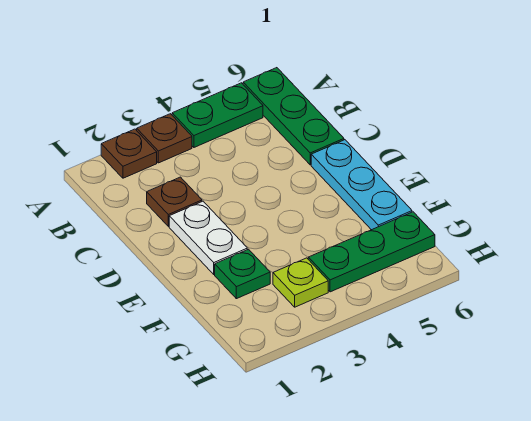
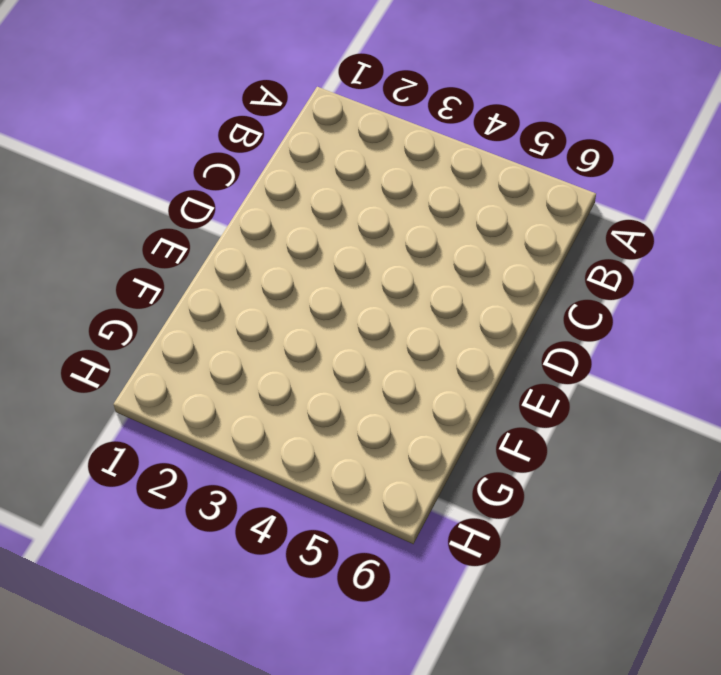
none -> brown plate A2 level 1
none -> brown plate A3 level 1

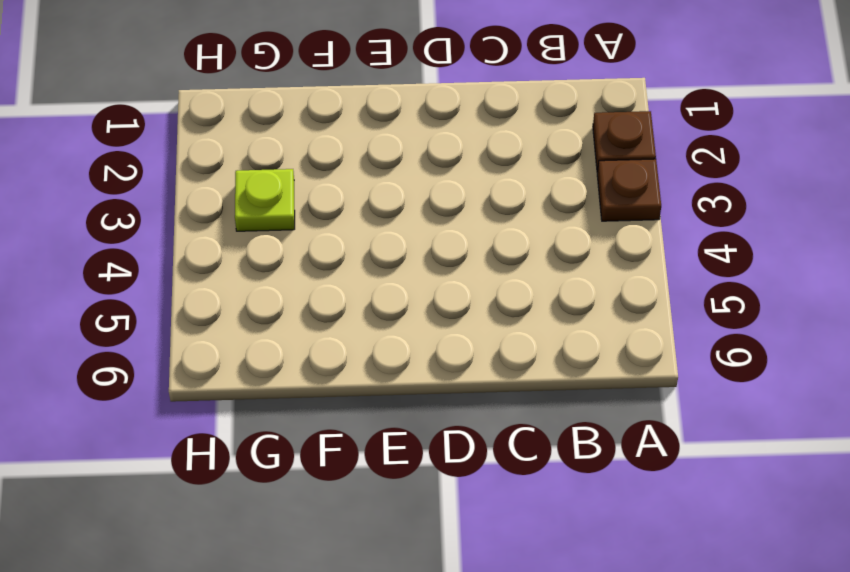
none -> green plate A4:A5 level 1
none -> green plate A6:C6 level 1

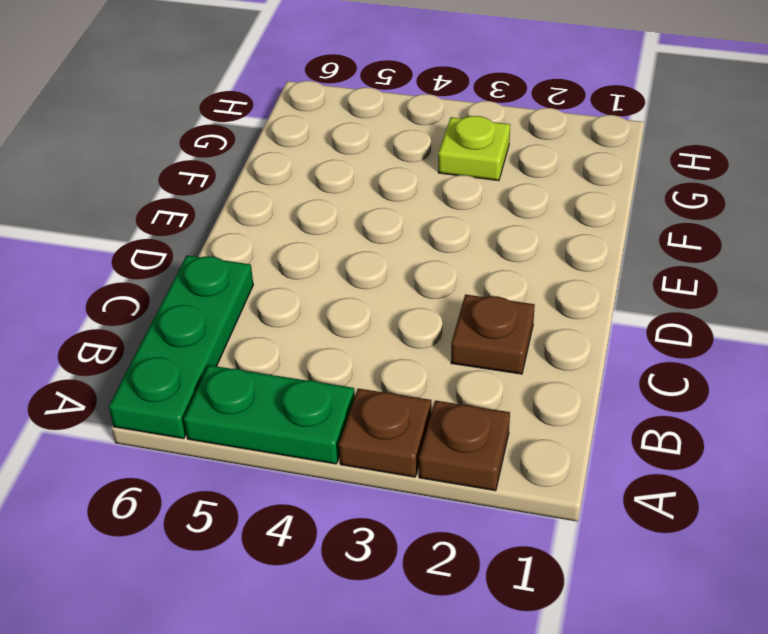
none -> white plate D2:E2 level 1
none -> cyan plate D6:F6 level 1

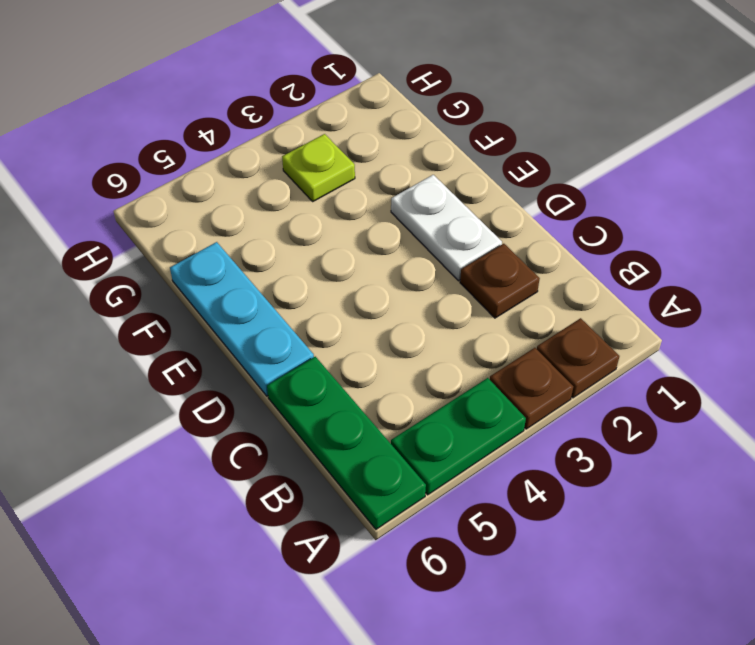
none -> green plate F2 level 1
none -> green plate G4:G6 level 1

